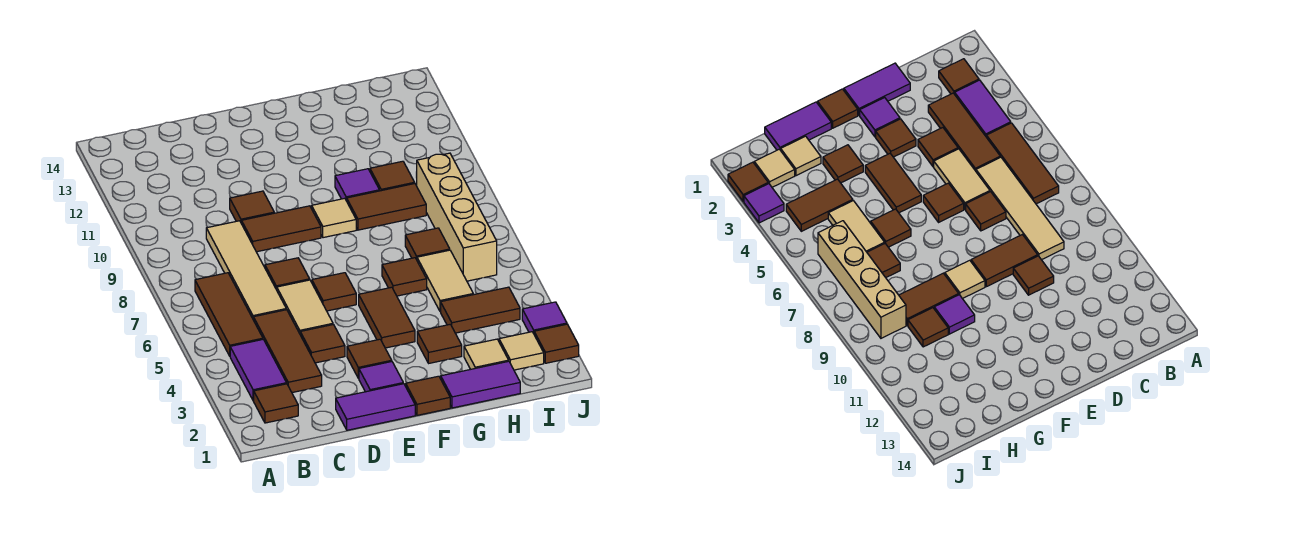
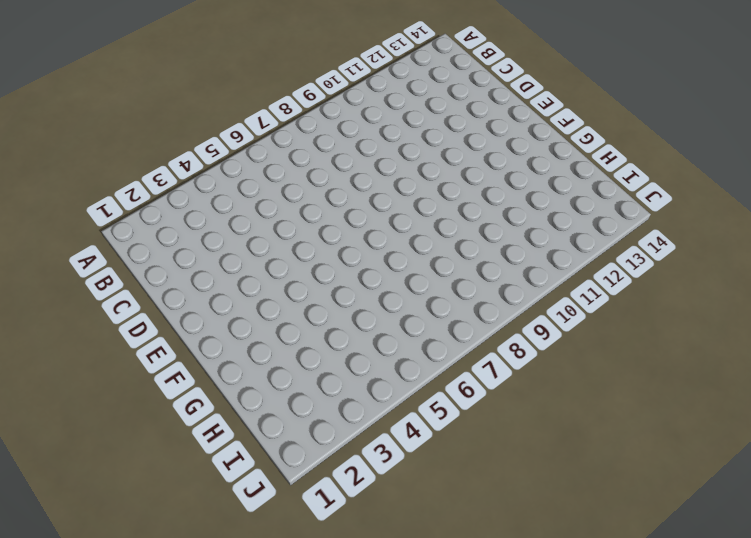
none -> brown tile B2 level 1
none -> purple tile B3:B4 level 1
none -> brown tile B5:B7 level 1
none -> brown tile C3:C5 level 1

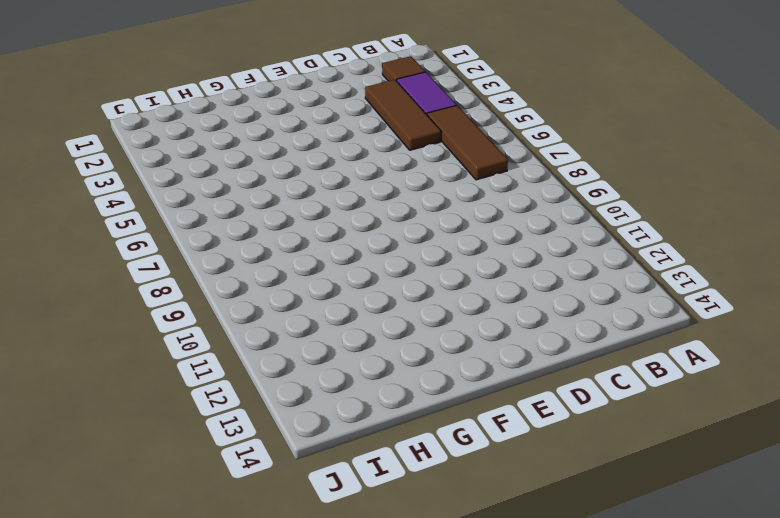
none -> tan tile C6:C9 level 1
none -> purple tile D1:E1 level 1
none -> brown tile D4 level 1
none -> tan tile D5:D6 level 1

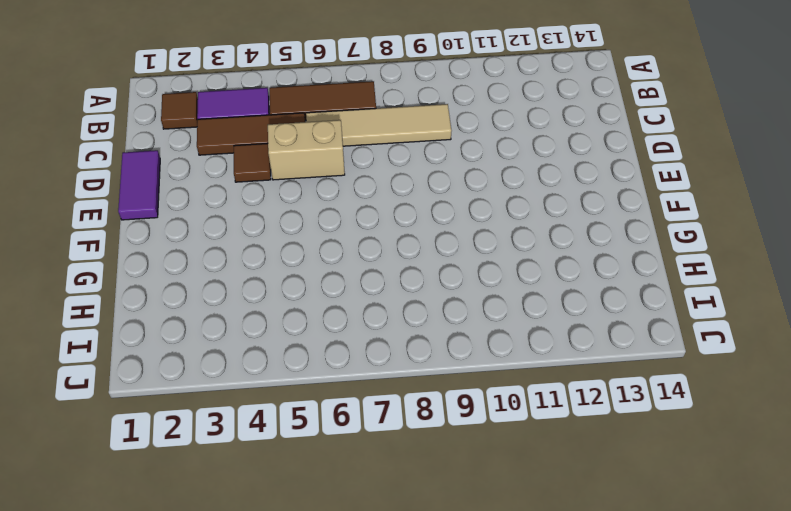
tan brick D5:D6 level 1 -> tan tile D5:D6 level 1
none -> brown tile D7 level 1
none -> brown tile D9:E9 level 1
none -> brown tile D10 level 1
none -> purple tile E2 level 1

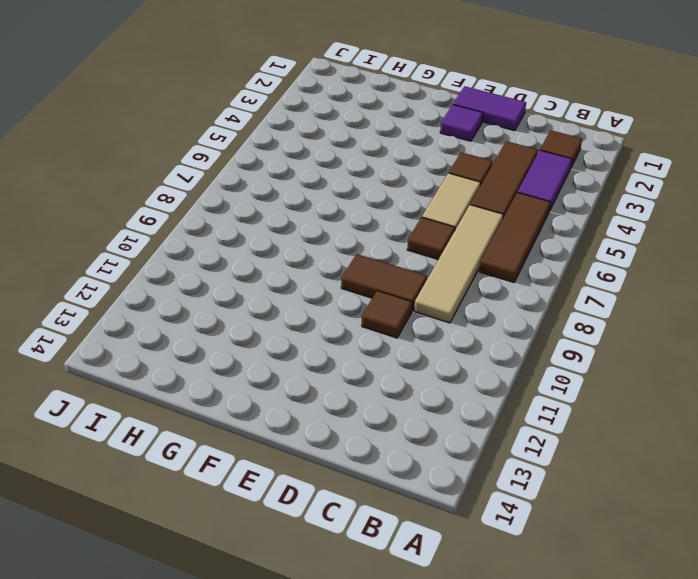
none -> brown tile E3 level 1
none -> brown tile E6 level 1
none -> brown tile F1 level 1
none -> brown tile F4:F5 level 1

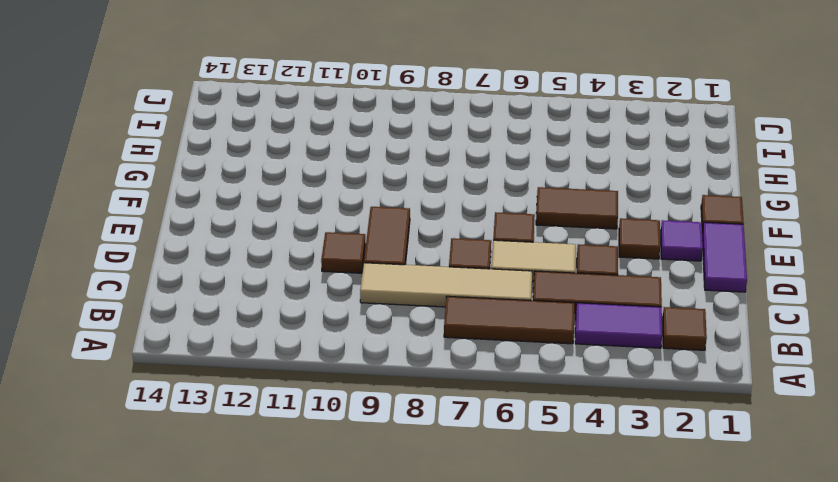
none -> tan tile F9 level 1
none -> purple tile G1:H1 level 1
none -> brown tile G3 level 1
none -> brown tile G6 level 1

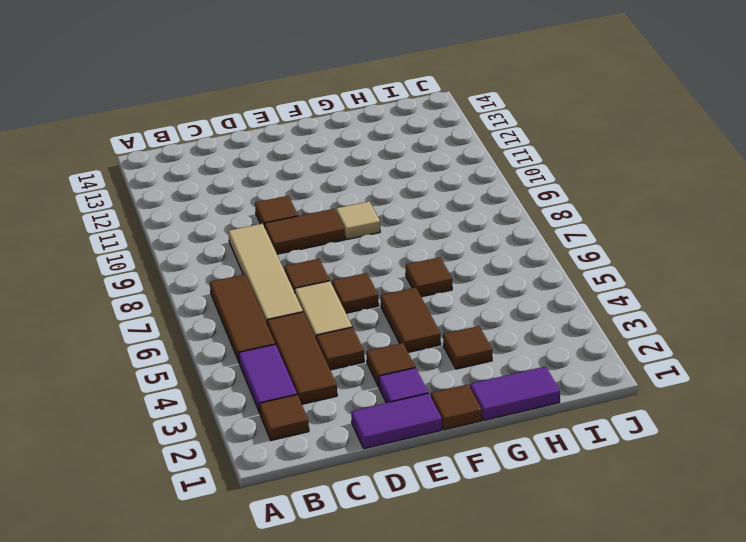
none -> brown tile G9:H9 level 1
none -> purple tile G10 level 1
none -> tan tile H2 level 1
none -> brown tile H4:I4 level 1

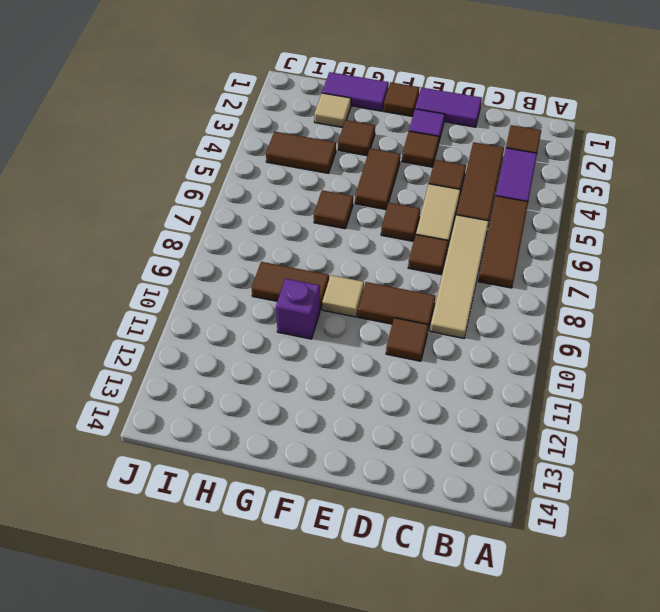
purple brick G10 level 1 -> purple tile G10 level 1
none -> tan tile H5:H6 level 1
none -> brown tile H7 level 1
none -> brown tile H10 level 1
none -> tan tile I2 level 1

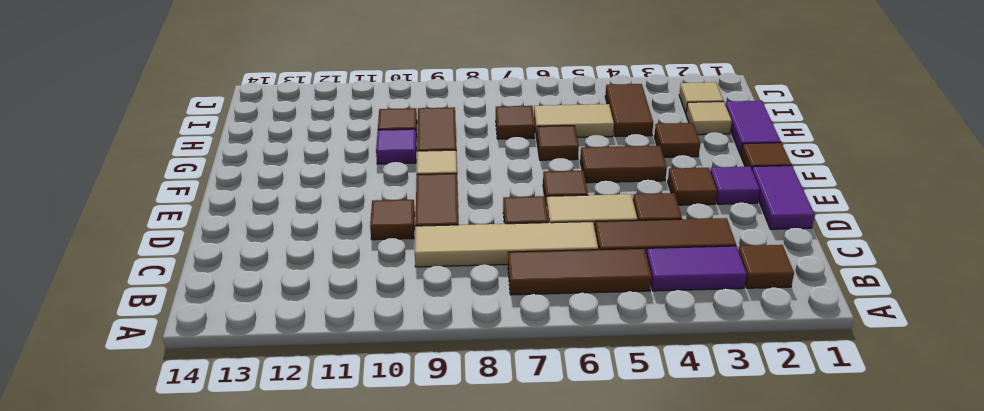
none -> tan brick I6:I9 level 1
none -> brown tile J2 level 1
none -> purple tile J3 level 1

